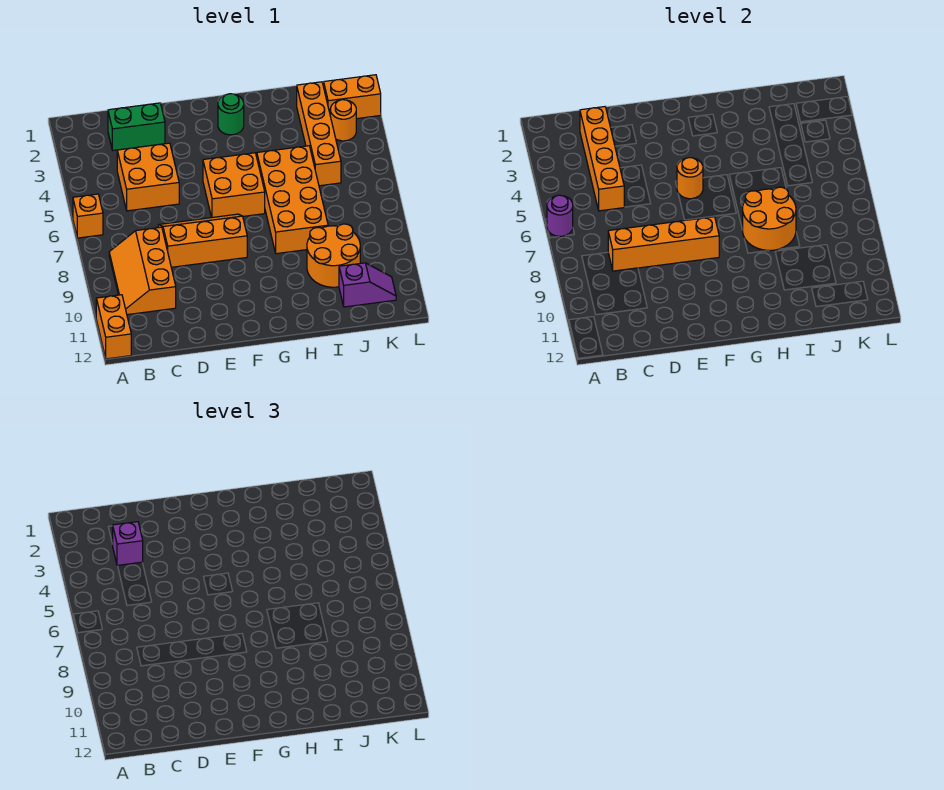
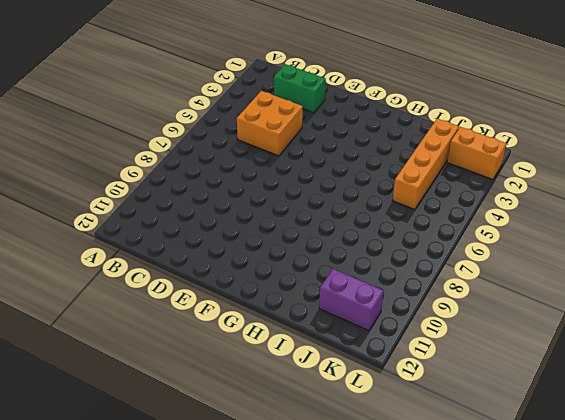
purple brick J11:K11 level 1 -> purple slope J11:K11 level 1 top J
none -> orange brick A6 level 1
none -> orange brick A11:A12 level 1
none -> orange slope B8:C10 level 1 top C

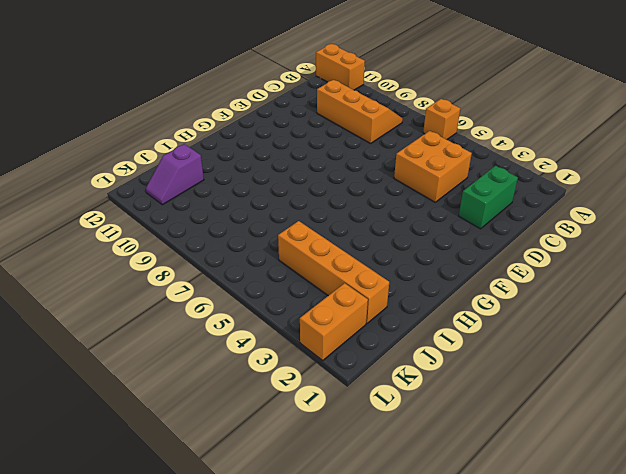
none -> orange slope D7:F8 level 1 top 8
none -> orange brick F5:G6 level 1
none -> green round brick G2 level 1

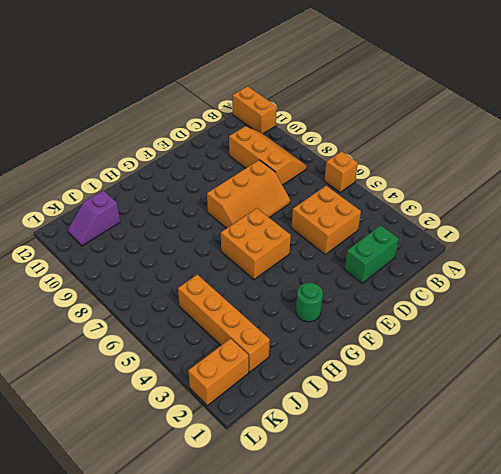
none -> orange brick H5:I8 level 1
none -> orange round brick I9:J10 level 1
none -> orange round brick K3 level 1

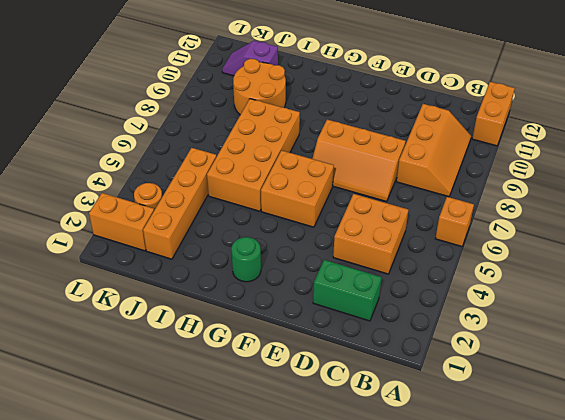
none -> purple round brick A6 level 2
none -> orange brick C2:C5 level 2
none -> orange brick C8:F8 level 2

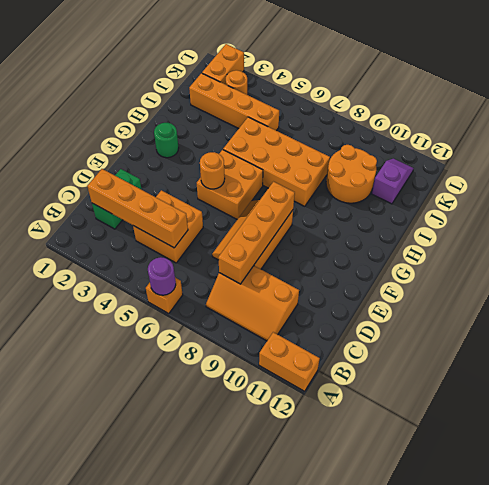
none -> orange round brick H7:I8 level 2
none -> purple brick C3 level 3

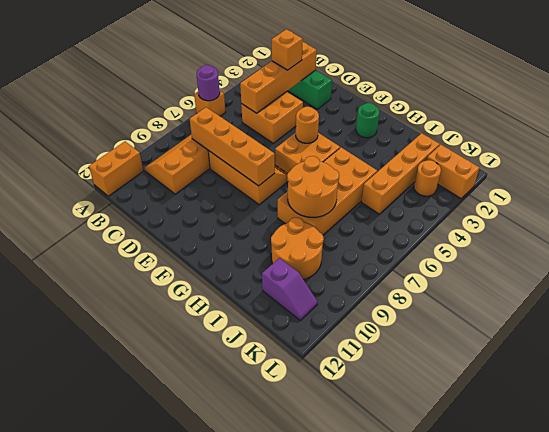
orange brick C3 level 3 -> purple brick C3 level 3

